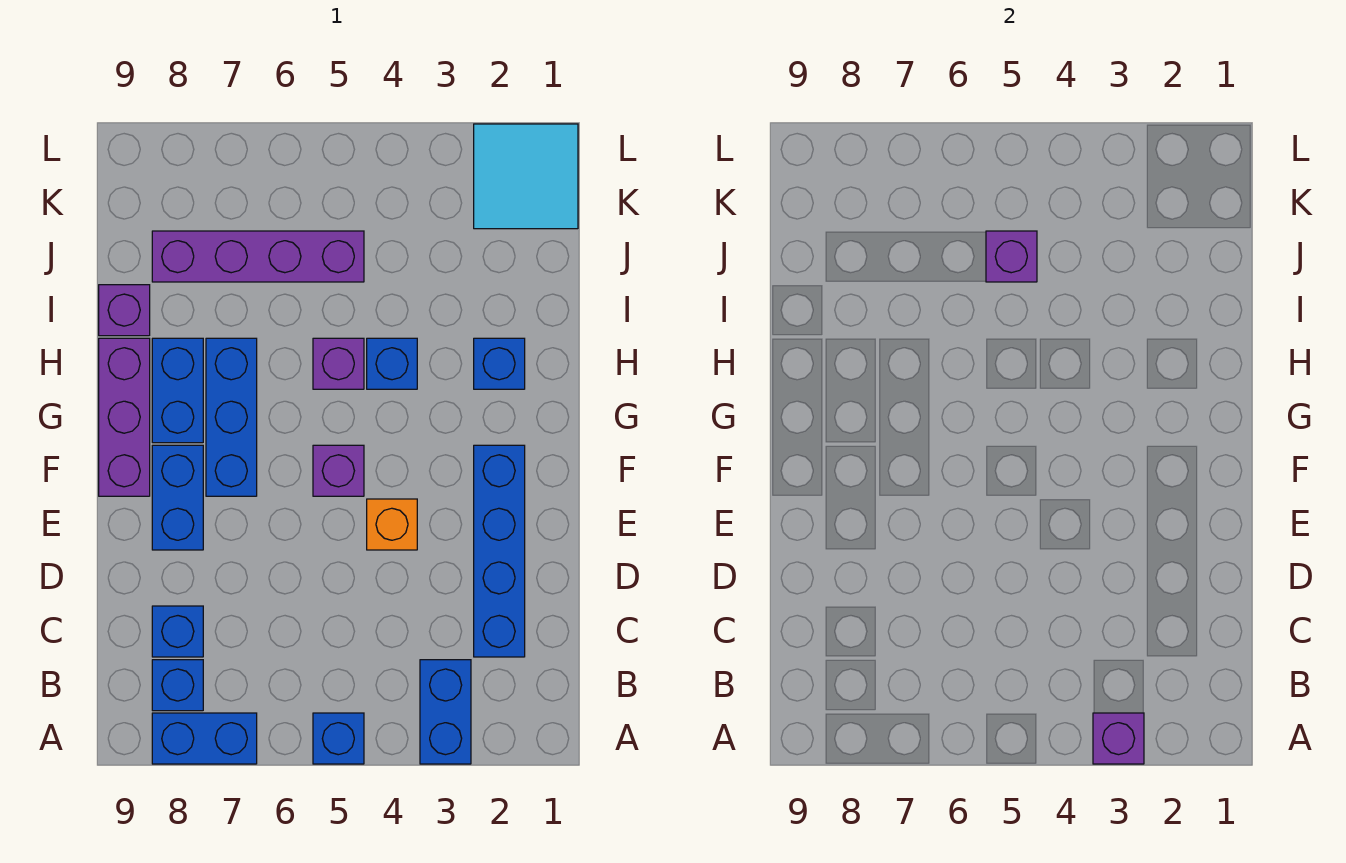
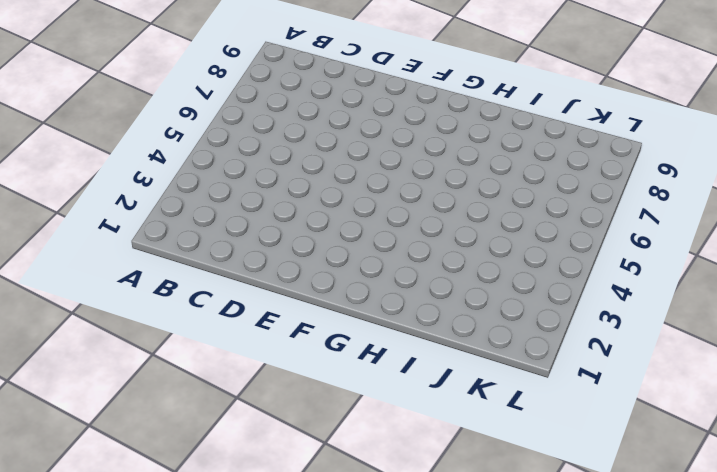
none -> blue brick A3:B3 level 1
none -> blue brick A5 level 1
none -> blue brick A7:A8 level 1

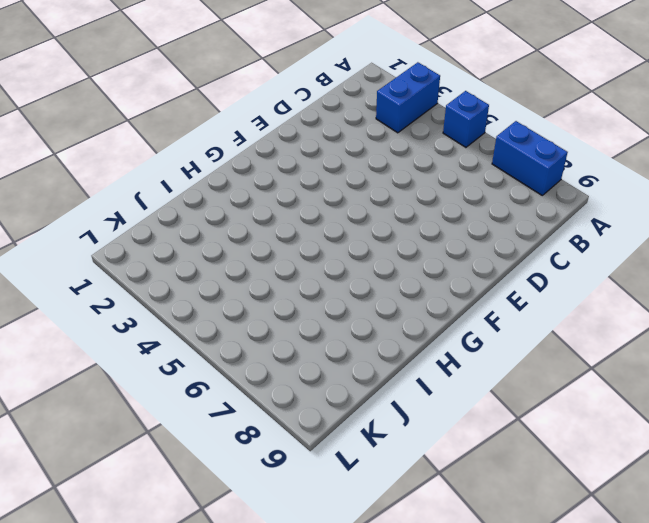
none -> blue brick B8 level 1
none -> blue brick C2:F2 level 1
none -> blue brick C8 level 1

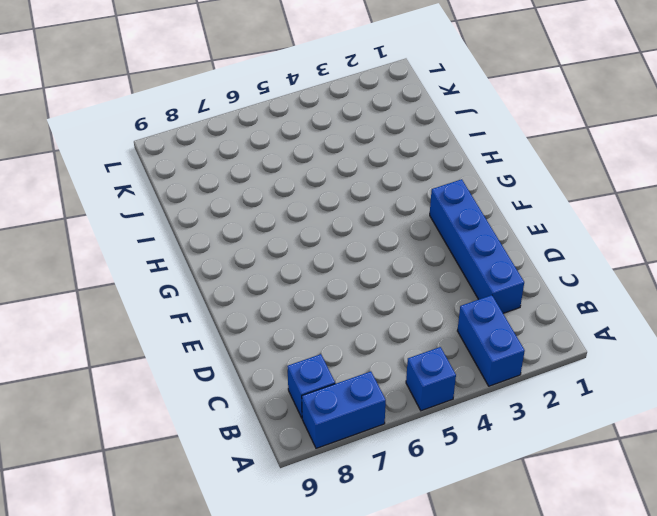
none -> blue brick C8 level 1
none -> orange brick E4 level 1
none -> blue brick E8:F8 level 1

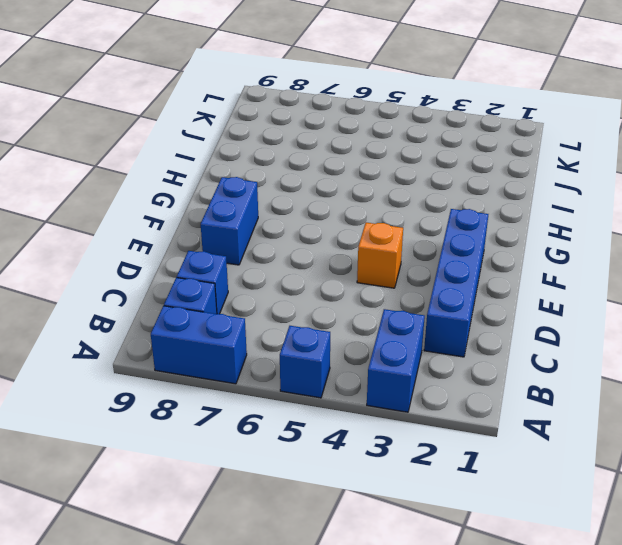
none -> purple brick F5 level 1
none -> blue brick F7:H7 level 1
none -> purple brick F9:H9 level 1

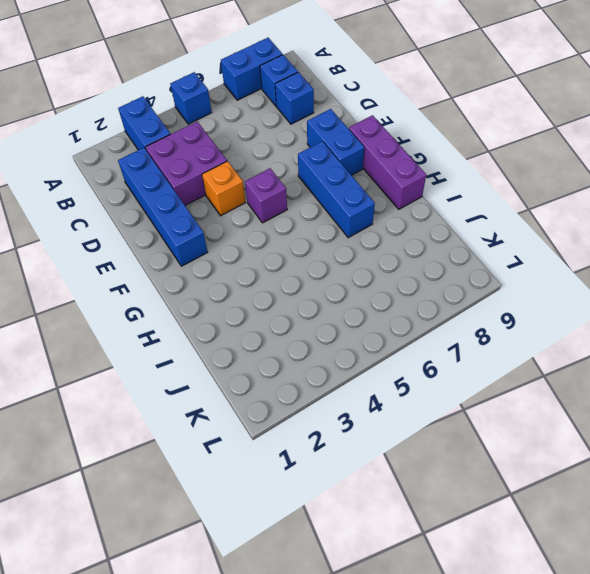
purple brick C3:D4 level 1 -> none
none -> blue brick G8:H8 level 1
none -> blue brick H2 level 1
none -> blue brick H4 level 1

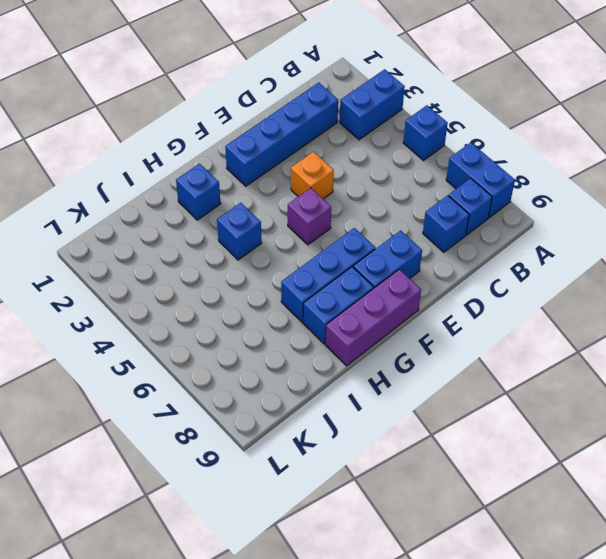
none -> purple brick H5 level 1
none -> purple brick I9 level 1
none -> purple brick J5:J8 level 1

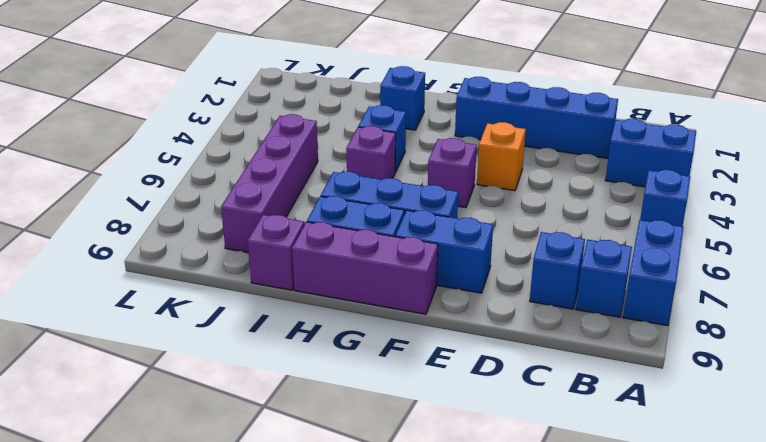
none -> cyan tile K1:L2 level 1
none -> purple brick A3 level 2
none -> purple brick J5 level 2

